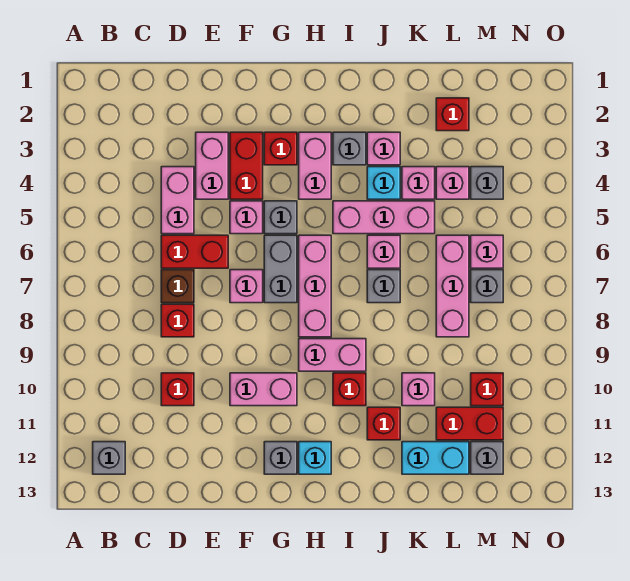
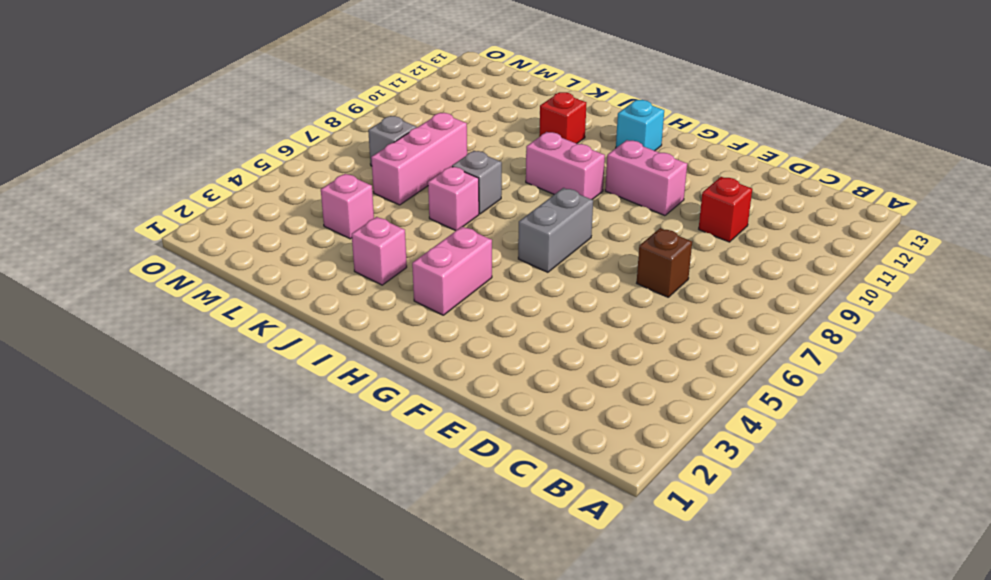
none -> grey brick B12 level 1
none -> pink brick D4:D5 level 1
none -> red brick D6:E6 level 1
none -> red brick D8 level 1

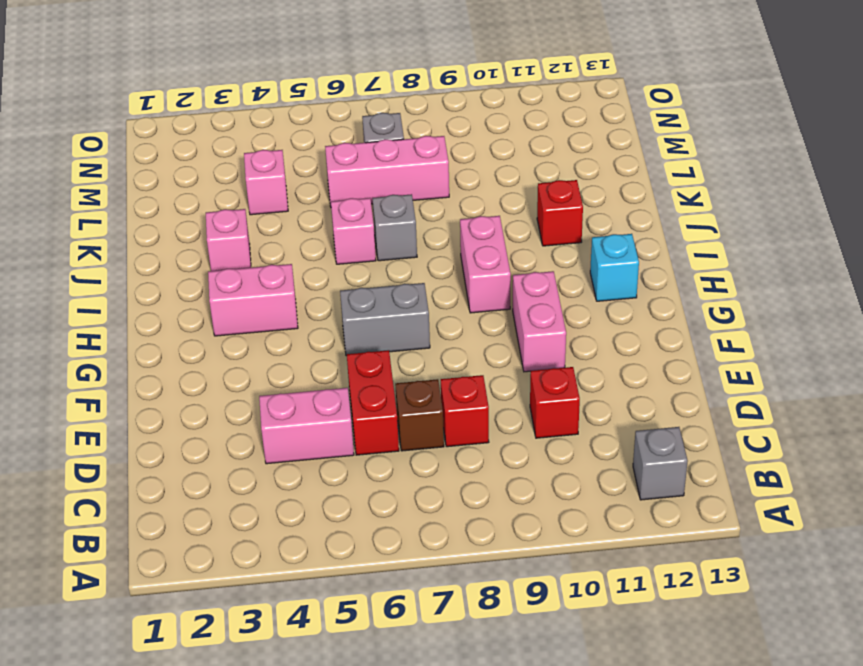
none -> pink brick E3:E4 level 1
none -> red brick F3:F4 level 1
none -> pink brick F5 level 1
none -> pink brick F7 level 1

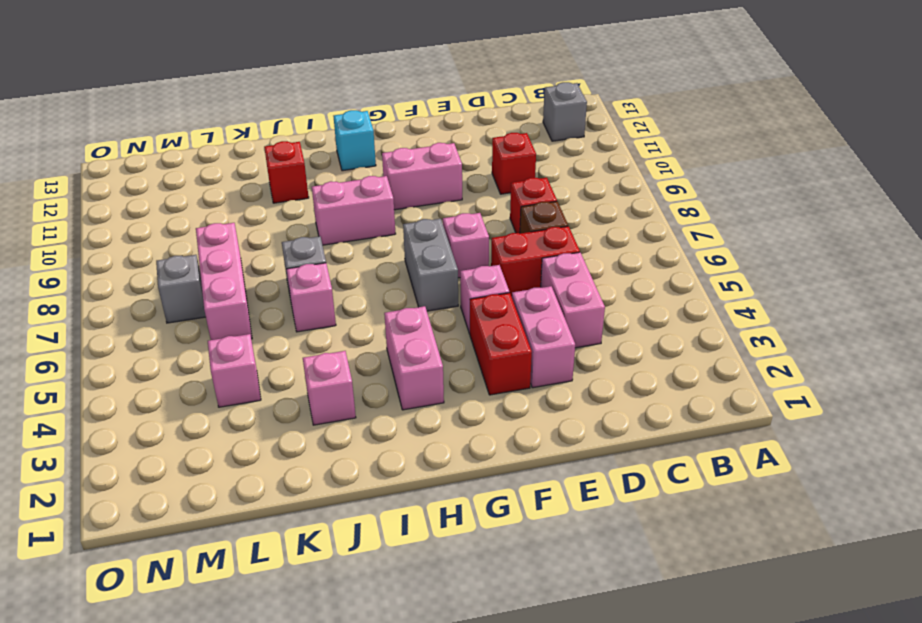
none -> red brick G3 level 1
none -> grey brick G5 level 1
none -> grey brick G12 level 1
none -> pink brick H6:H8 level 1

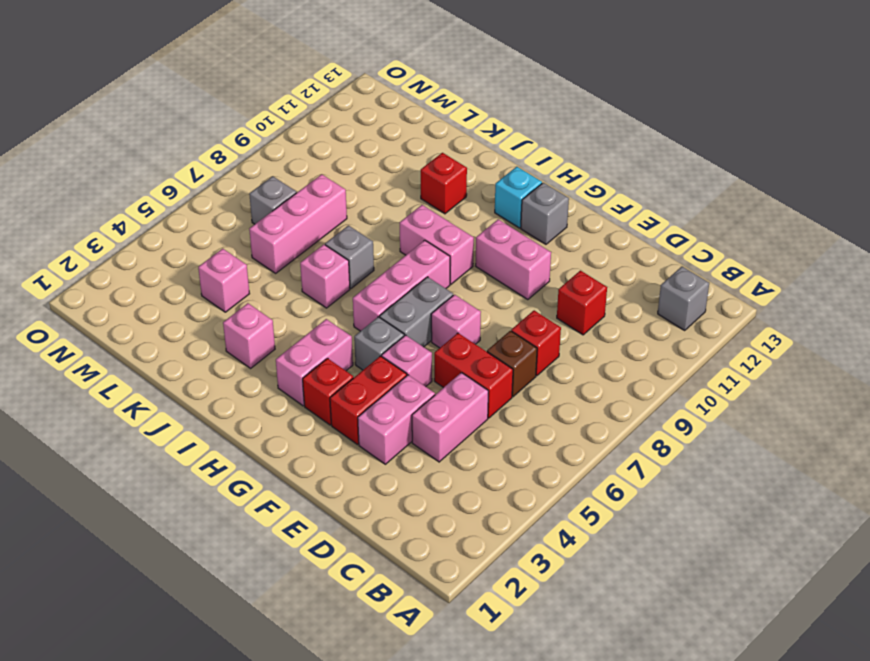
none -> grey brick I3 level 1
none -> pink brick I5:K5 level 1
none -> red brick I10 level 1
none -> cyan brick J4 level 1

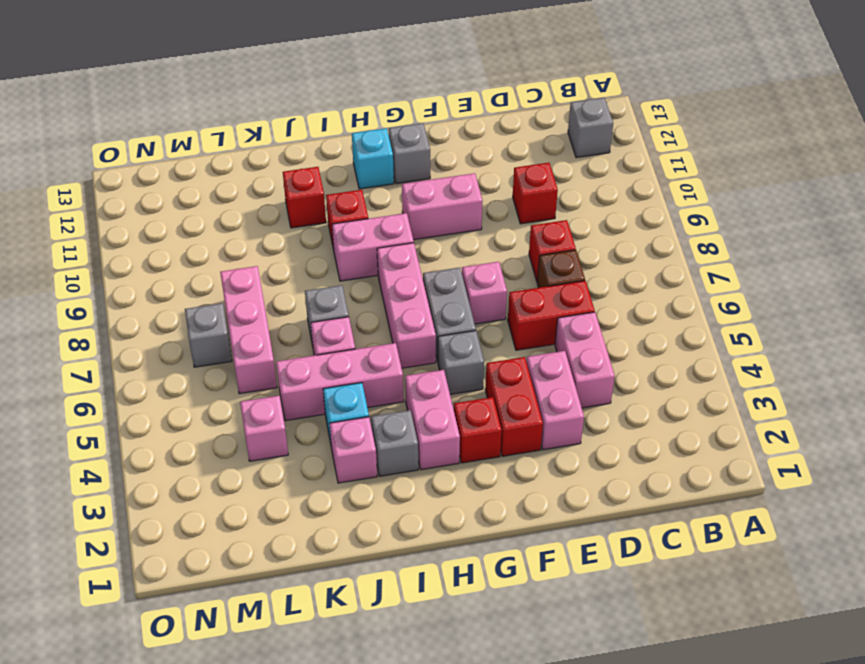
none -> pink brick F5 level 1
none -> pink brick K4 level 1
none -> pink brick K10 level 1
none -> cyan brick K12:L12 level 1

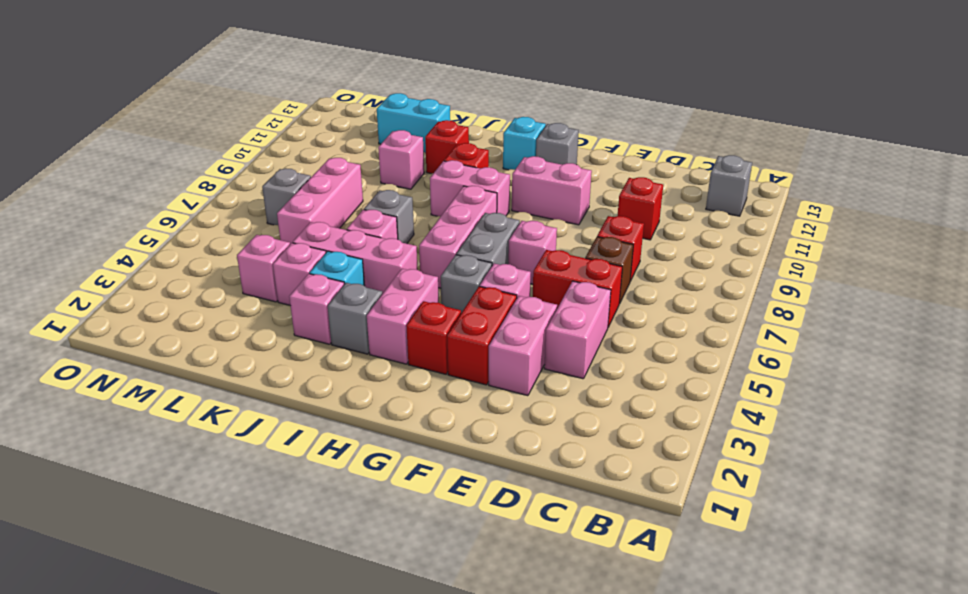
none -> red brick L2 level 1
none -> red brick L11:M11 level 1
none -> grey brick M4 level 1
none -> pink brick M6 level 1

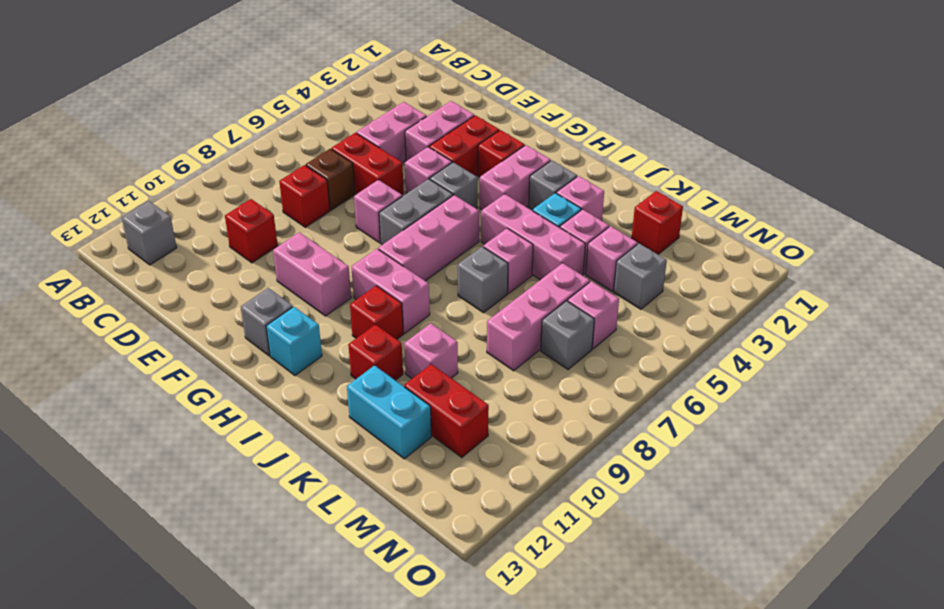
none -> red brick M10 level 1
none -> grey brick M12 level 1

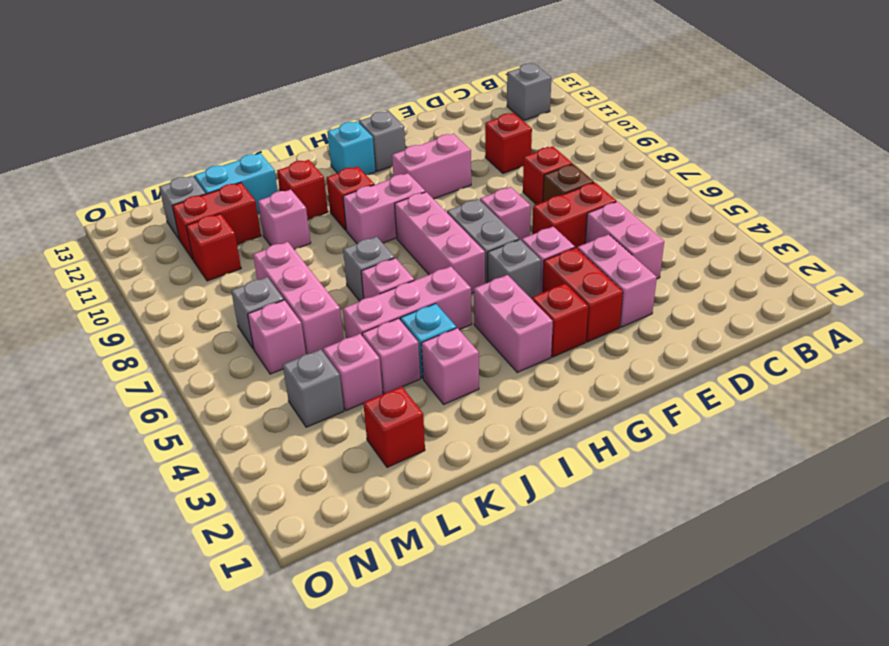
none -> grey brick I3 level 1

